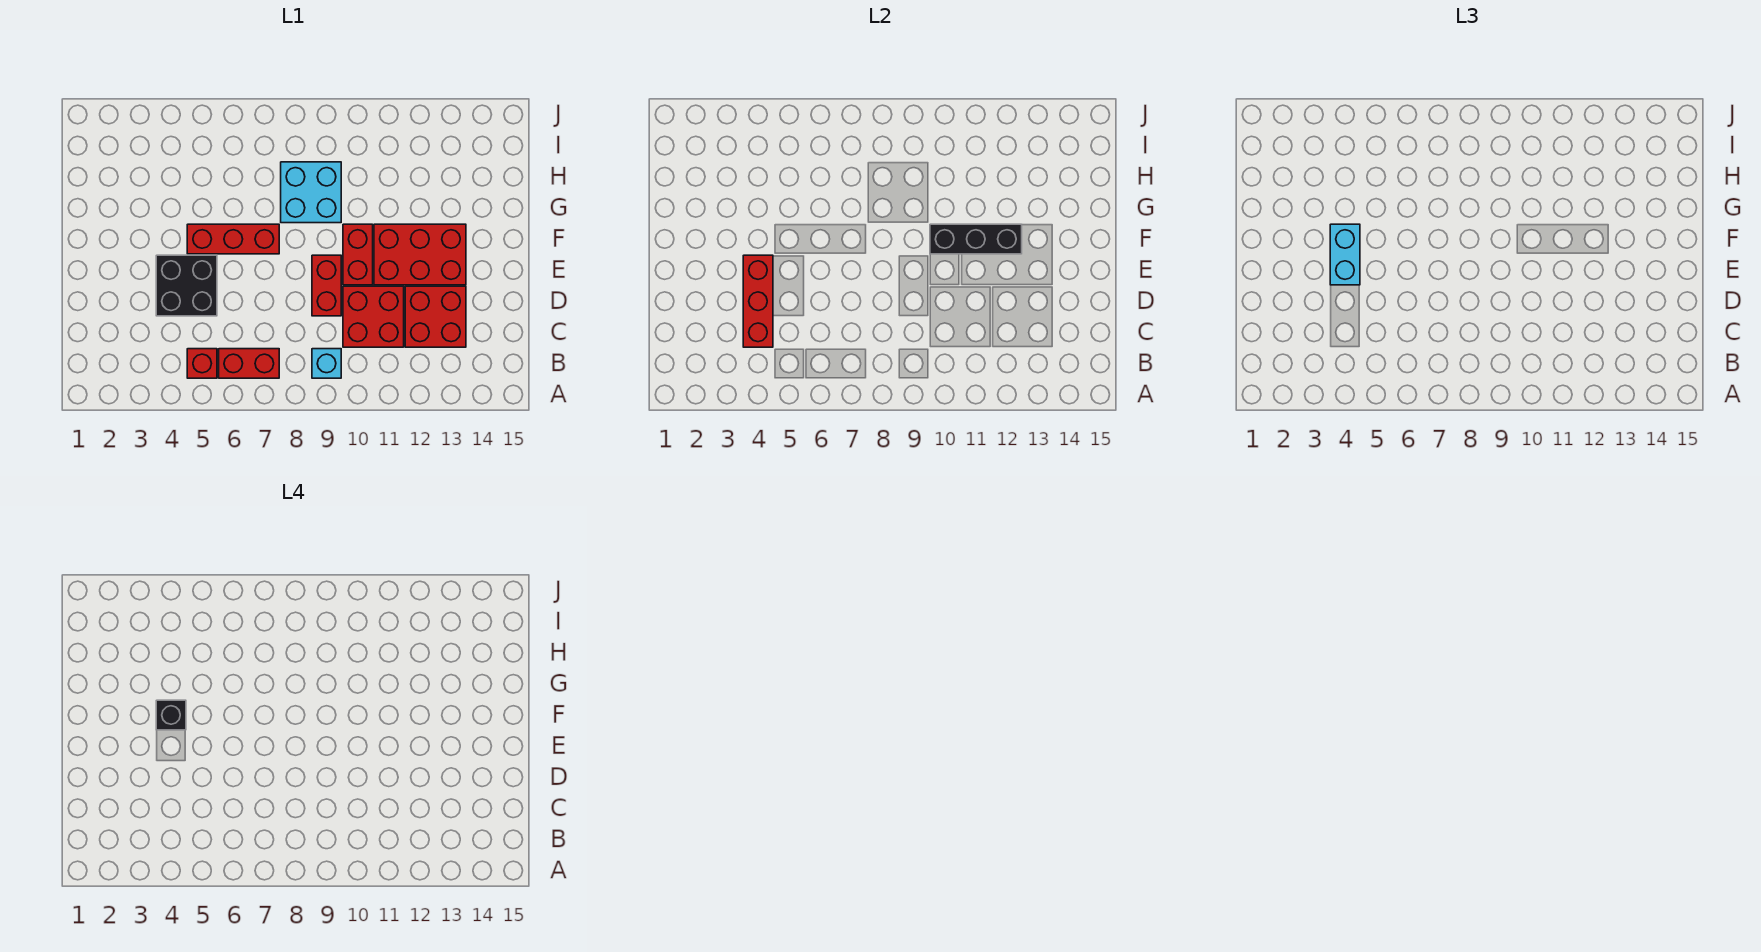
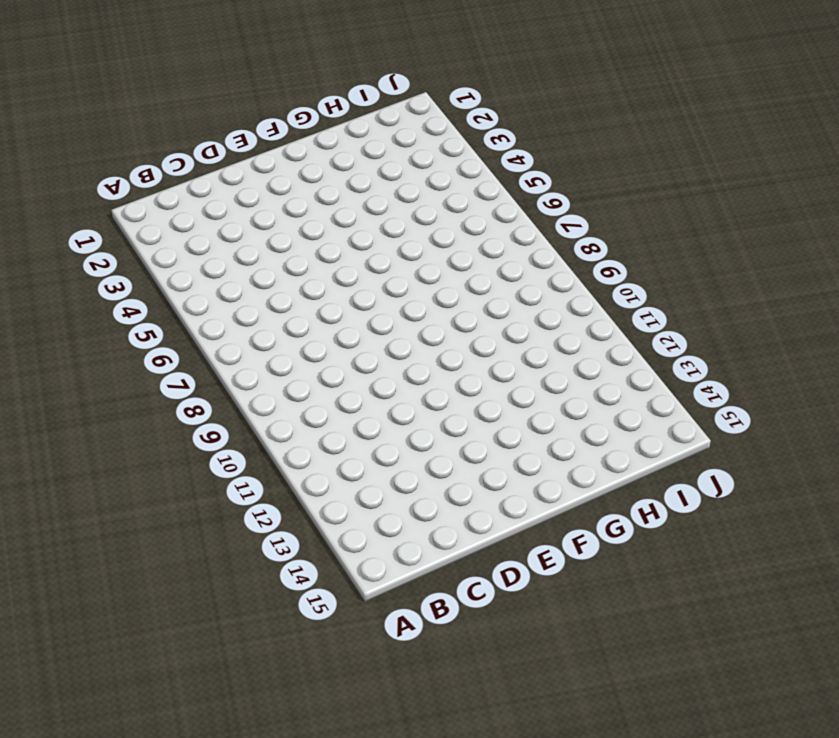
none -> red brick B5 level 1
none -> red brick B6:B7 level 1
none -> cyan brick B9 level 1

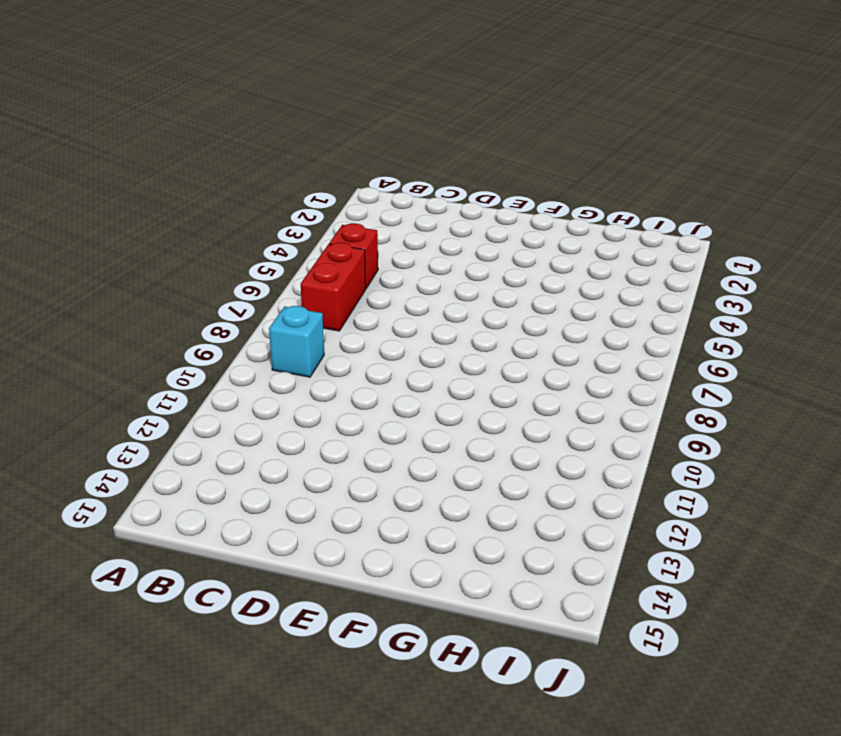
none -> red brick C10:D11 level 1
none -> red brick C12:D13 level 1
none -> black brick D4:E5 level 1

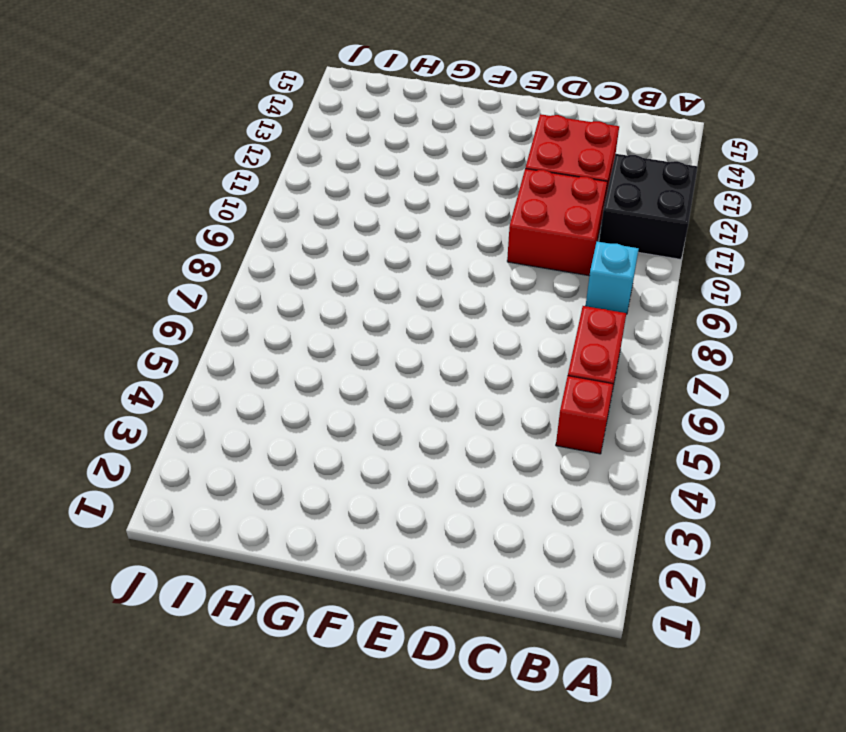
black brick A11:B12 level 1 -> black brick D4:E5 level 1
none -> red brick D9:E9 level 1
none -> red brick E10:F10 level 1
none -> red brick E11:F13 level 1

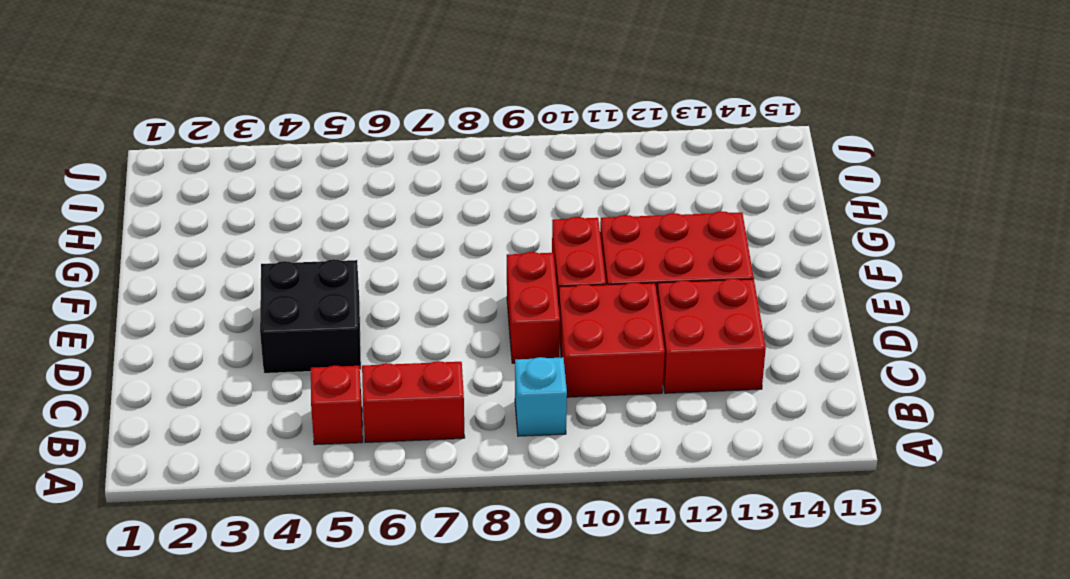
none -> red brick F5:F7 level 1
none -> cyan brick G8:H9 level 1
none -> red brick C4:E4 level 2

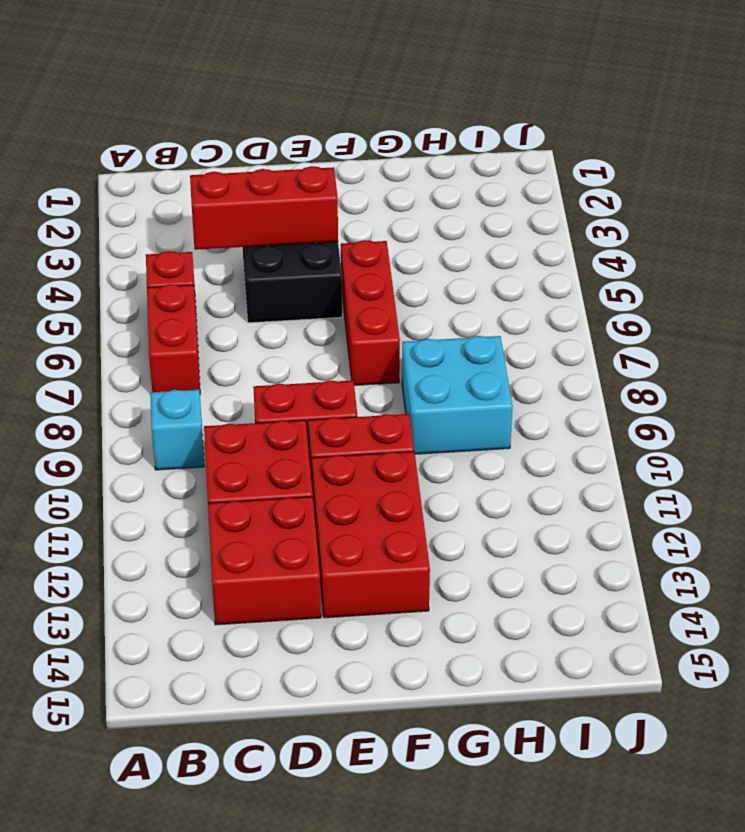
none -> black brick F10:F12 level 2
none -> cyan brick E4:F4 level 3
none -> black brick F4 level 4

